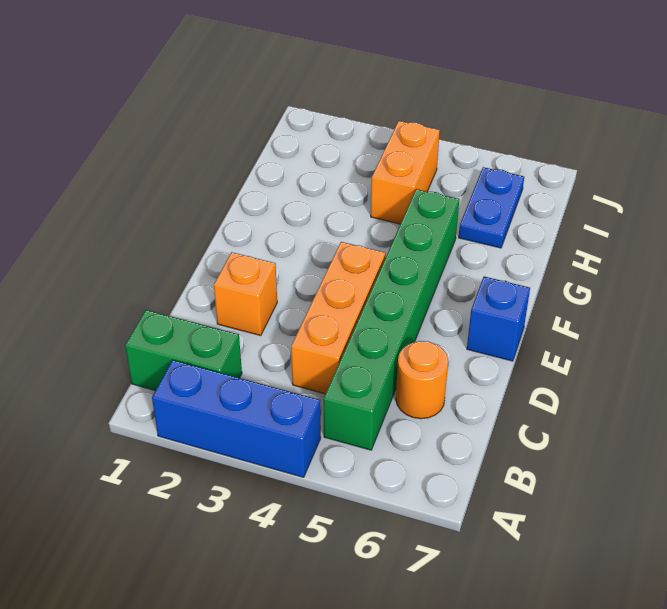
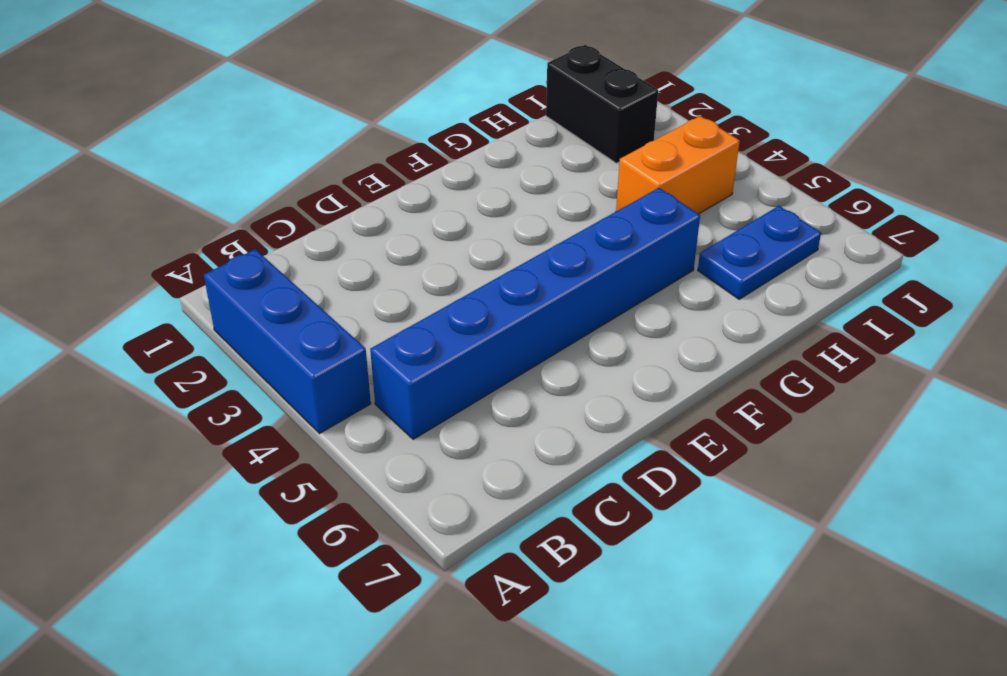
blue brick B5:G5 level 1 -> green brick B5:G5 level 1
black brick I1:I2 level 1 -> none
none -> green brick B1:B2 level 1
none -> orange brick C4:E4 level 1

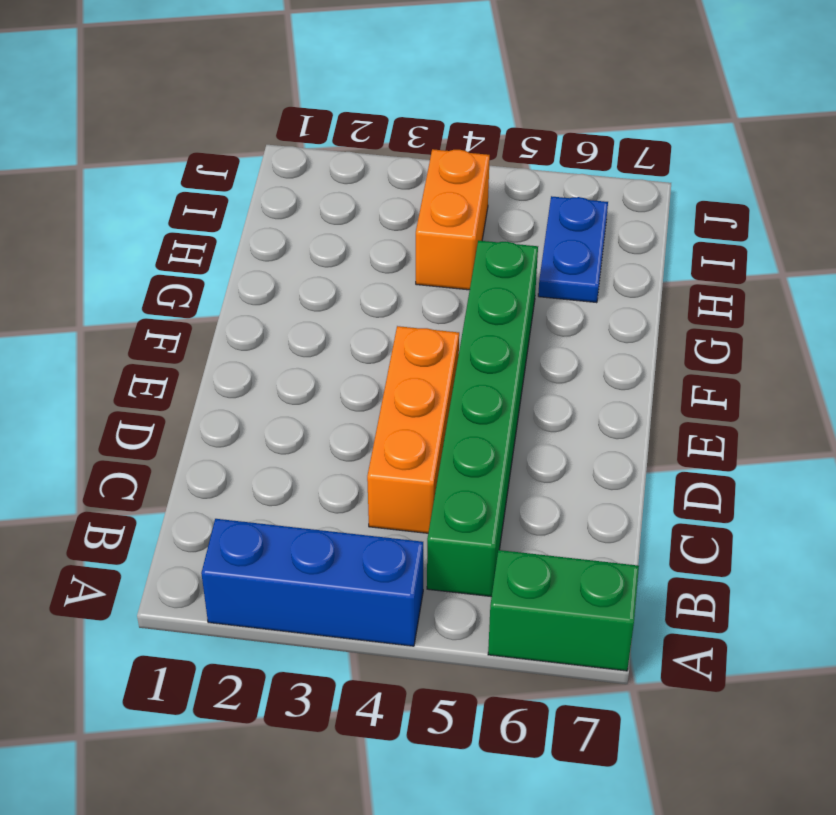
green brick A6:A7 level 1 -> green brick B1:B2 level 1
none -> orange round brick C6 level 1
none -> orange brick D2 level 1

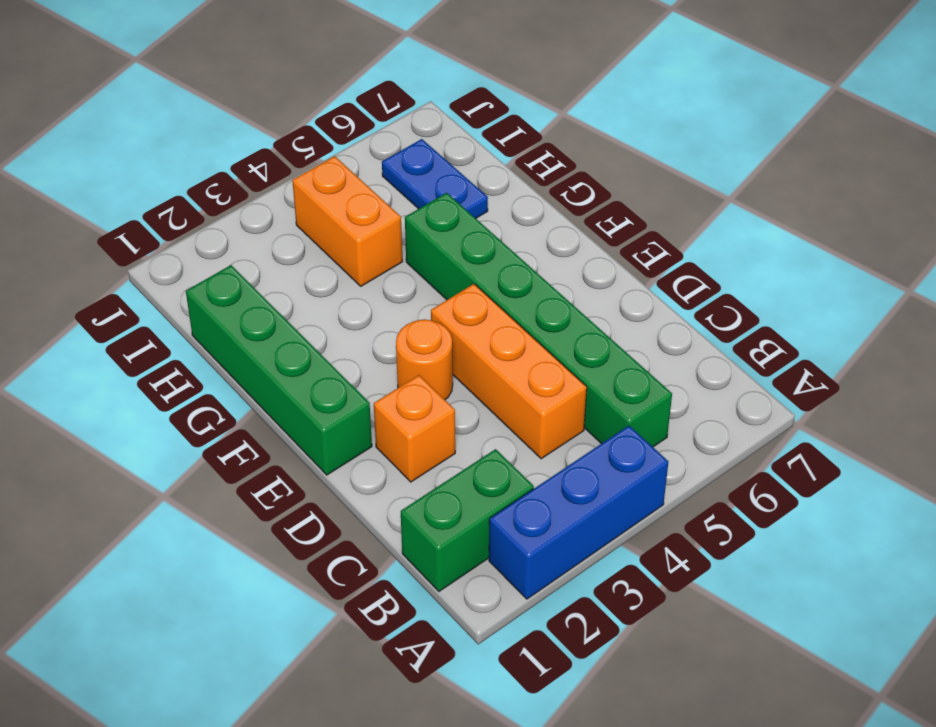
green brick E1:H1 level 1 -> none
orange round brick E3 level 1 -> orange round brick C6 level 1
none -> blue brick E7 level 1

